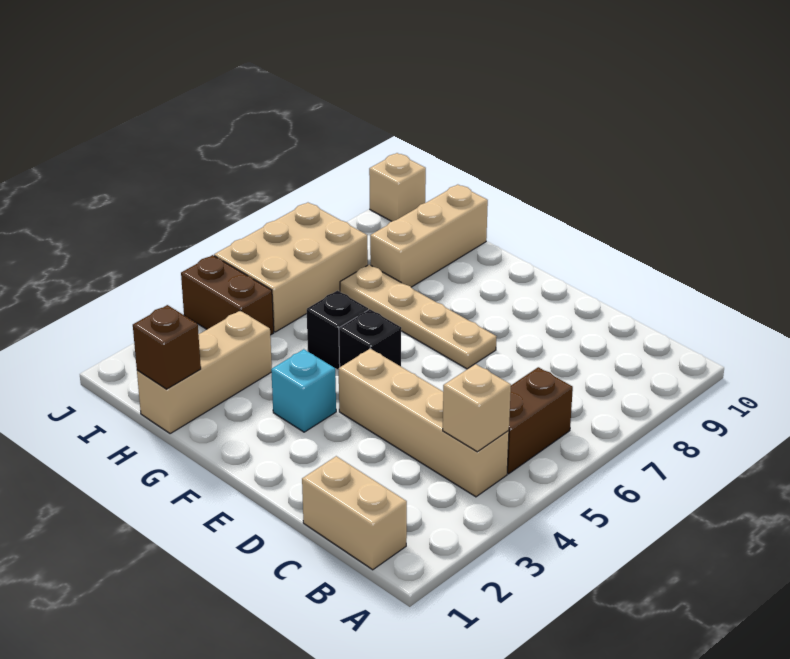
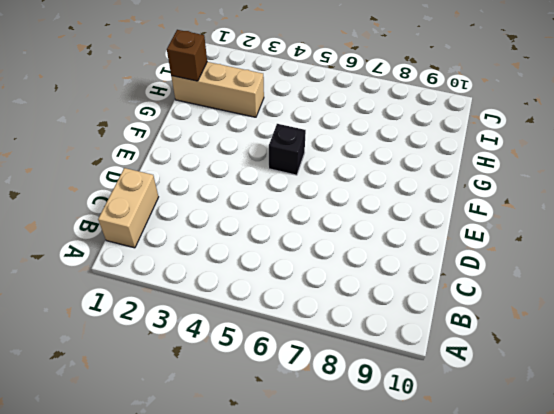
none -> tan brick B4:E4 level 1
none -> brown brick B5:B6 level 1
none -> tan plate E7:H7 level 1

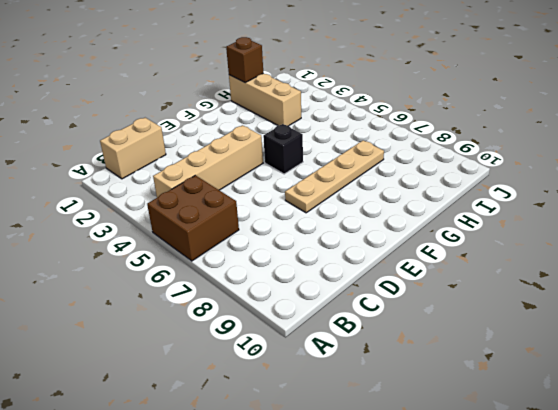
brown brick A5:B6 level 1 -> brown brick B5:B6 level 1
none -> cyan brick F3 level 1
none -> black brick G5 level 1
none -> tan brick H8:H10 level 1

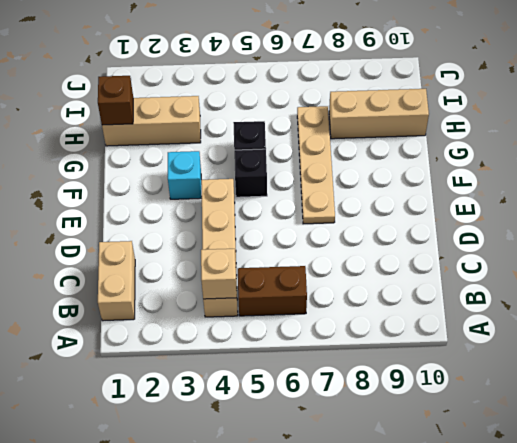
none -> brown brick I4:J4 level 1
none -> tan brick I5:J7 level 1
none -> tan brick J10 level 1

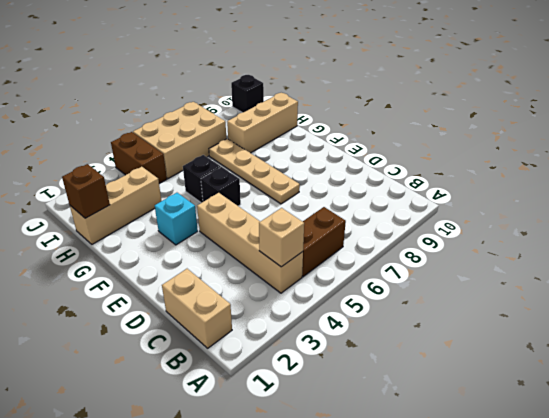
black brick J10 level 1 -> tan brick J10 level 1

